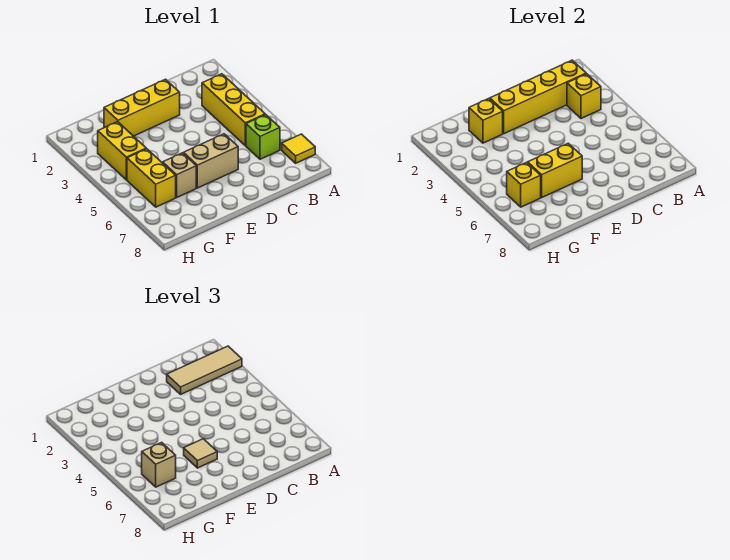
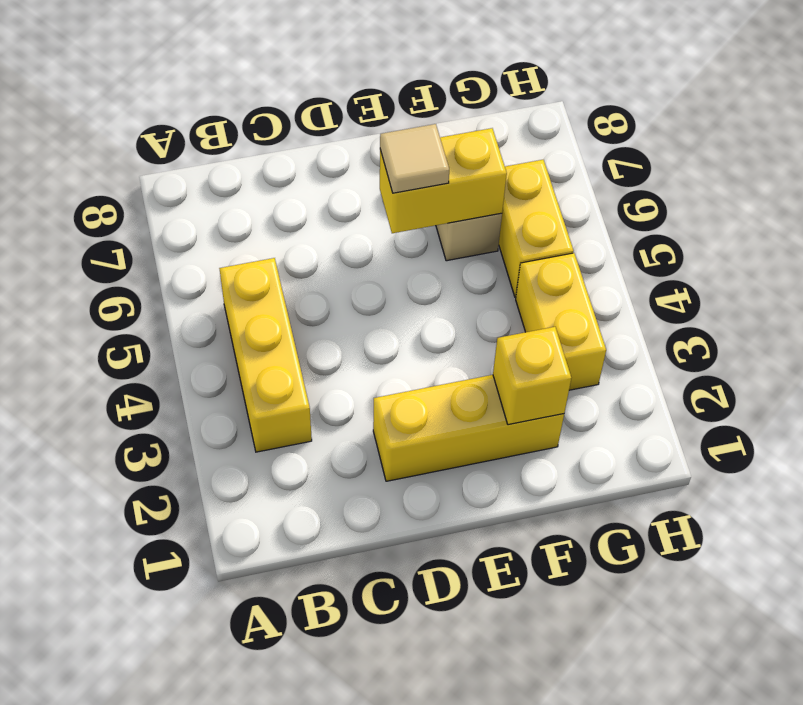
none -> yellow tile A7 level 1
none -> lime brick B6 level 1
none -> tan brick D6:E6 level 1

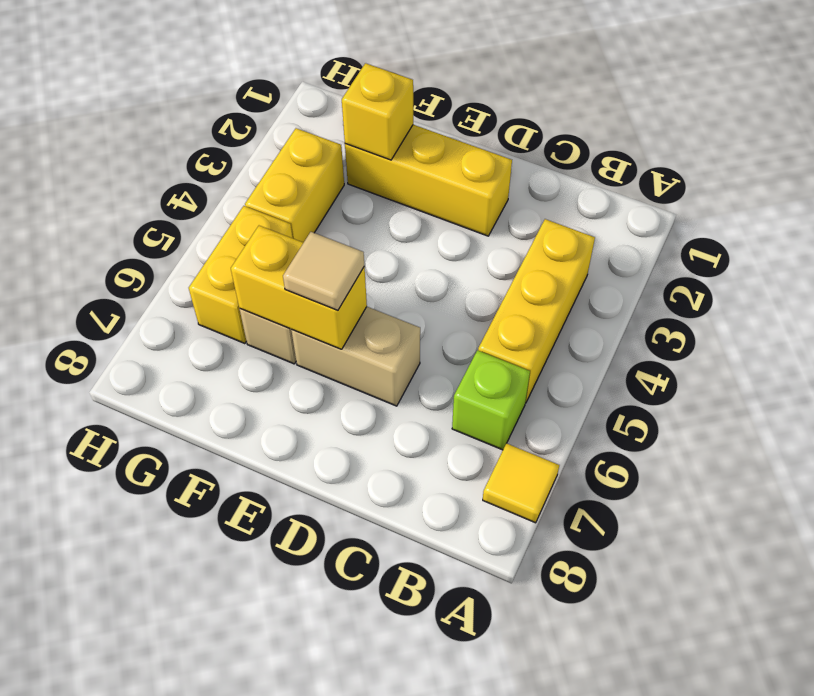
none -> yellow brick B2:E2 level 2
none -> yellow brick B3 level 2
none -> yellow brick G6 level 2

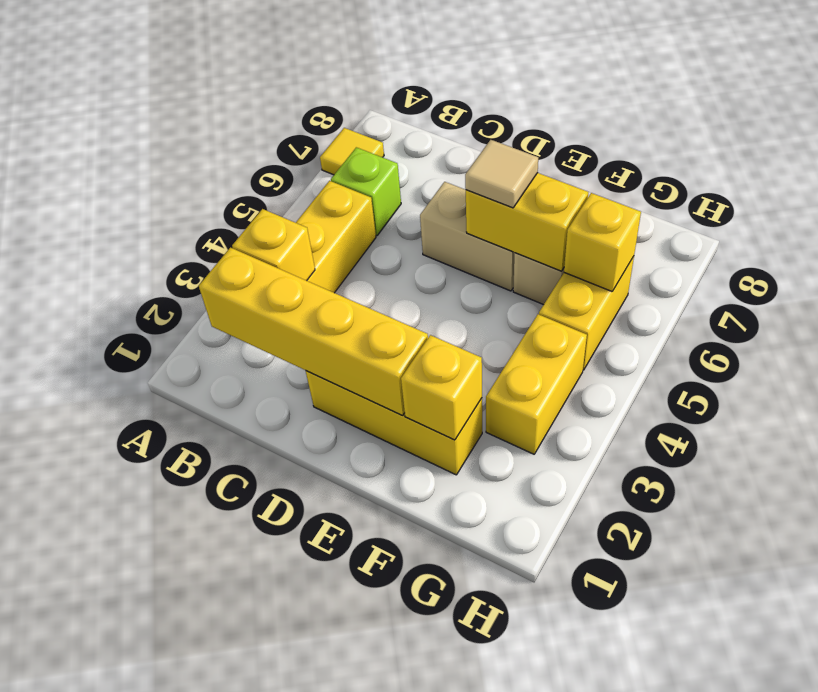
none -> tan tile A2:C2 level 3
none -> tan brick G6 level 3

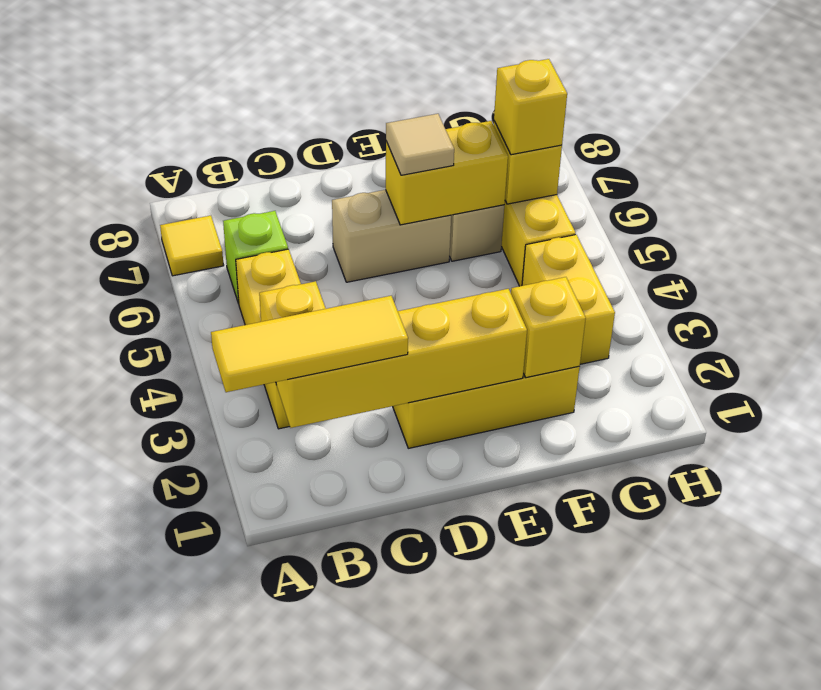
yellow tile A2:C2 level 3 -> tan tile A2:C2 level 3
yellow brick G6 level 3 -> tan brick G6 level 3

